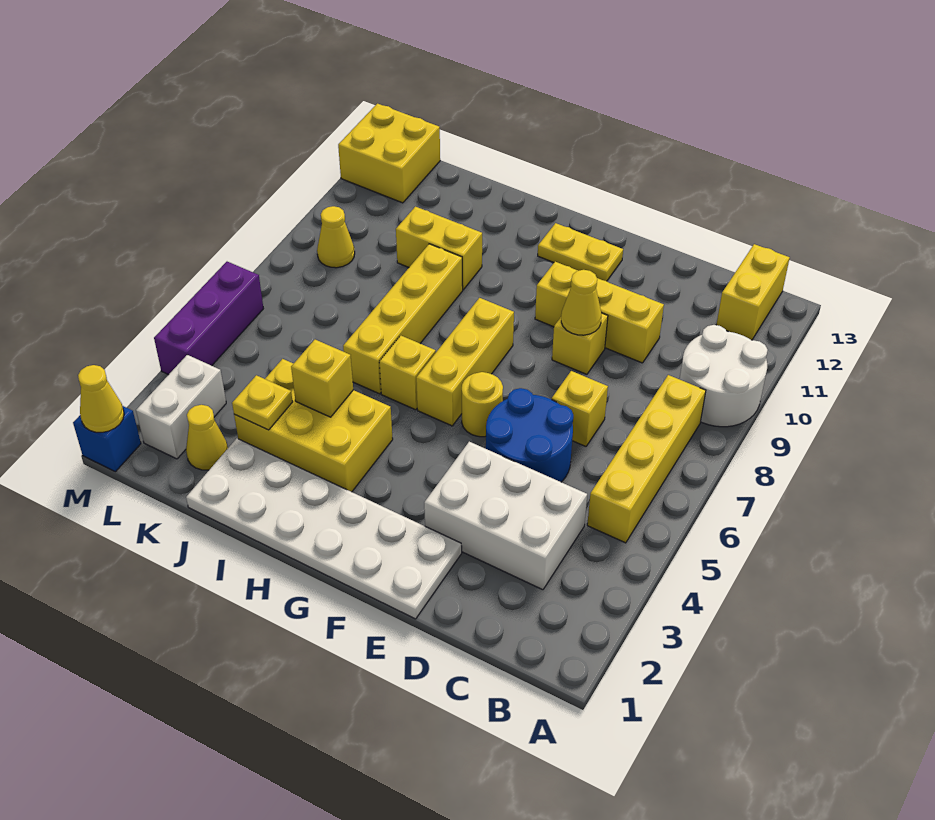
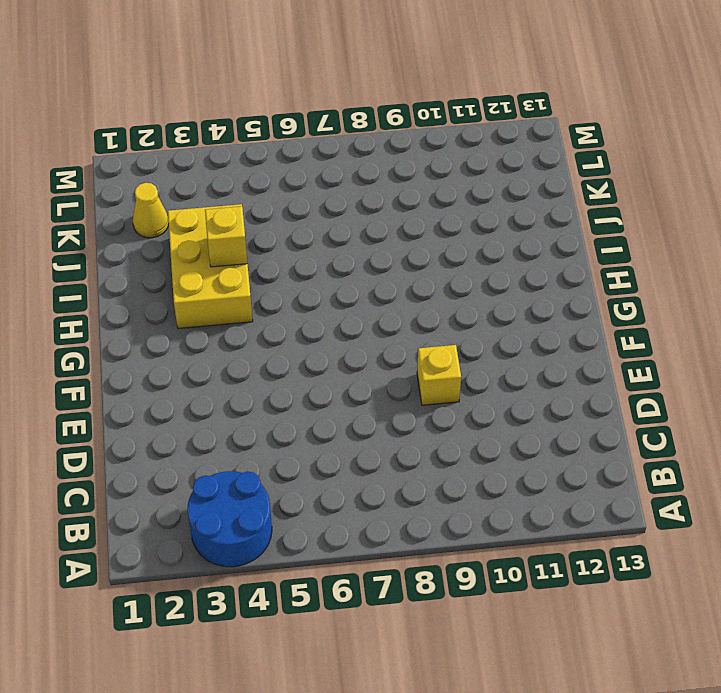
blue round brick A3:B4 level 1 -> blue round brick D5:E6 level 1
none -> white round brick A9:B10 level 1
none -> yellow brick B5:B8 level 1
none -> yellow brick B12:B13 level 1

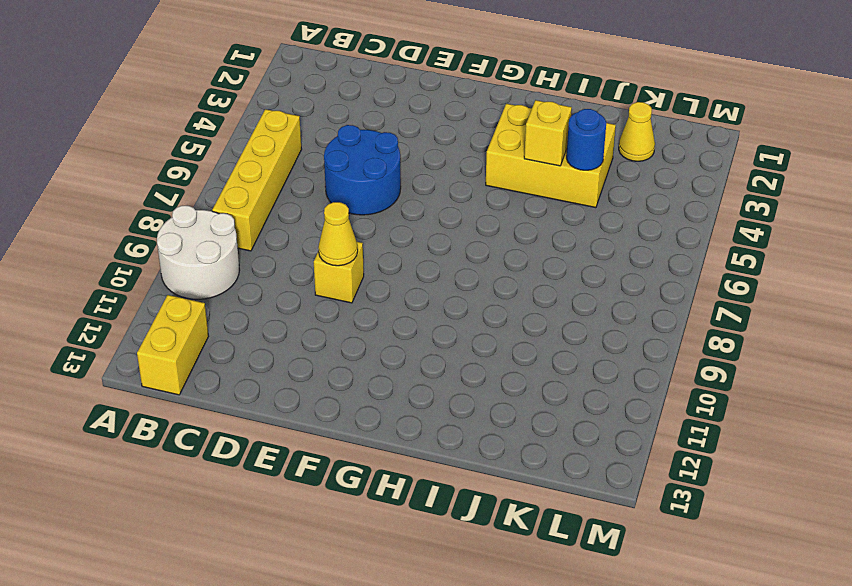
blue round brick J4 level 2 -> none
none -> white brick C3:E4 level 1
none -> yellow brick D7 level 1
none -> yellow brick D10:F10 level 1

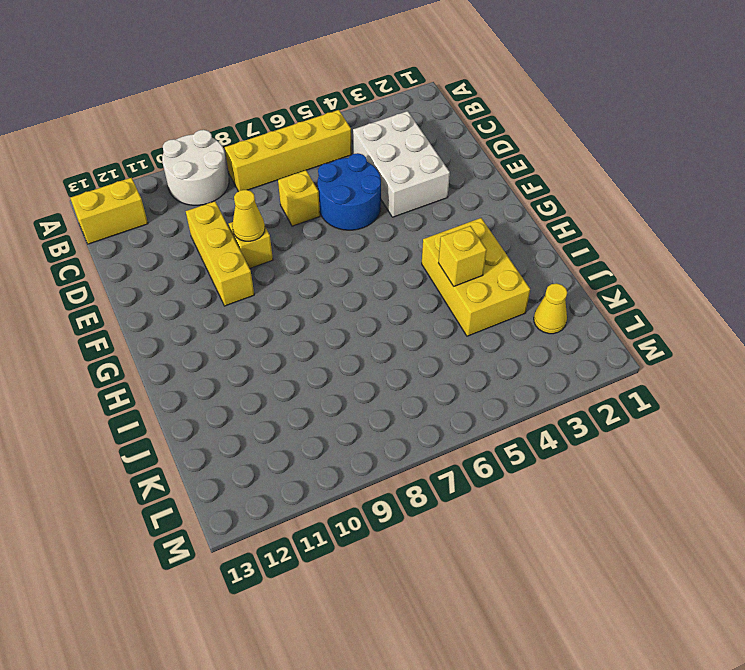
none -> white plate E1:J2 level 1
none -> yellow round brick F6 level 1
none -> yellow plate F12:G12 level 1

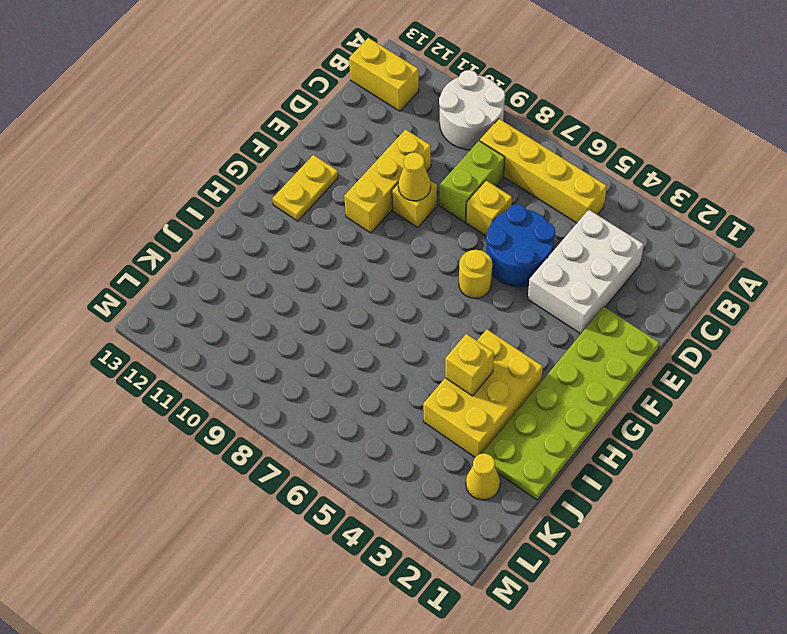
lime brick C8:D8 level 1 -> none
lime plate E1:J2 level 1 -> white plate E1:J2 level 1
none -> yellow brick G6:G8 level 1
none -> yellow brick H6 level 1
none -> yellow brick I6:I9 level 1

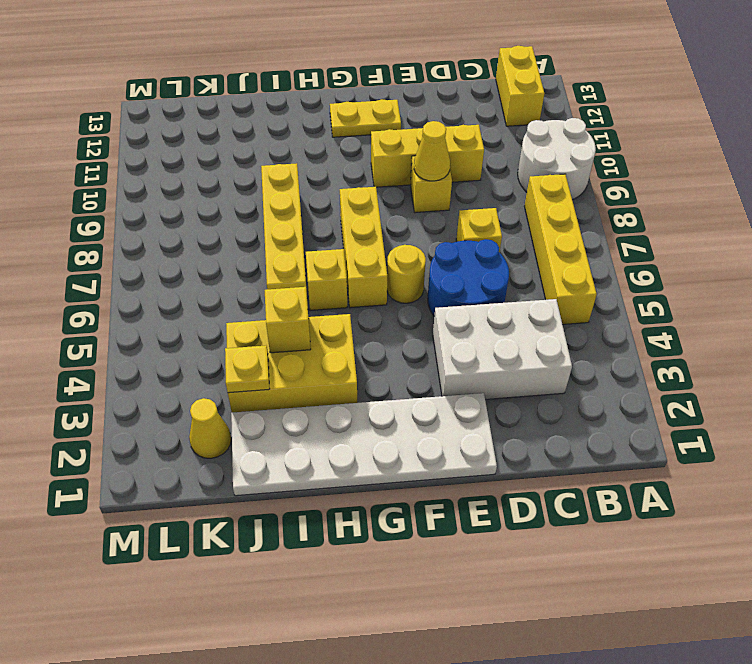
none -> yellow brick I10:J10 level 1
none -> white brick L2:L3 level 1
none -> yellow cone L9 level 1

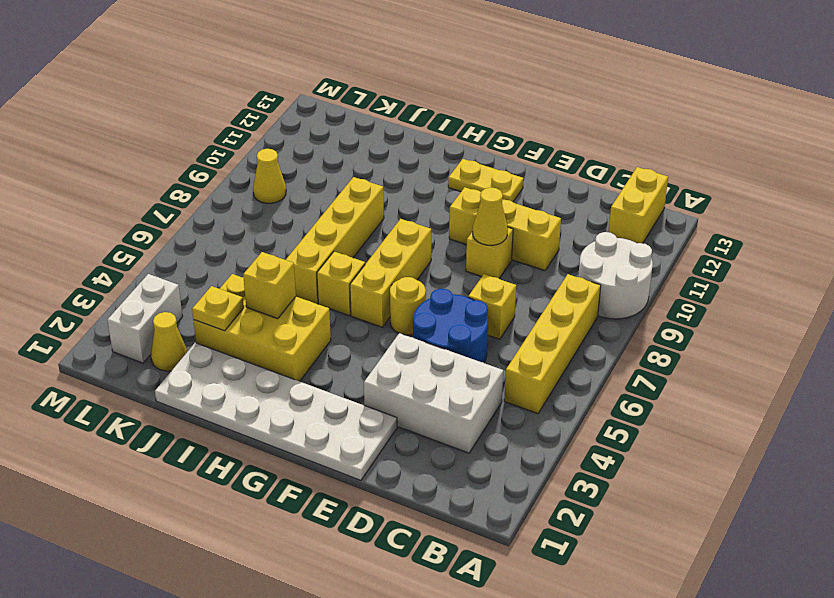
none -> yellow brick I10:J10 level 1
none -> yellow brick L12:M13 level 1
none -> blue brick M1 level 1

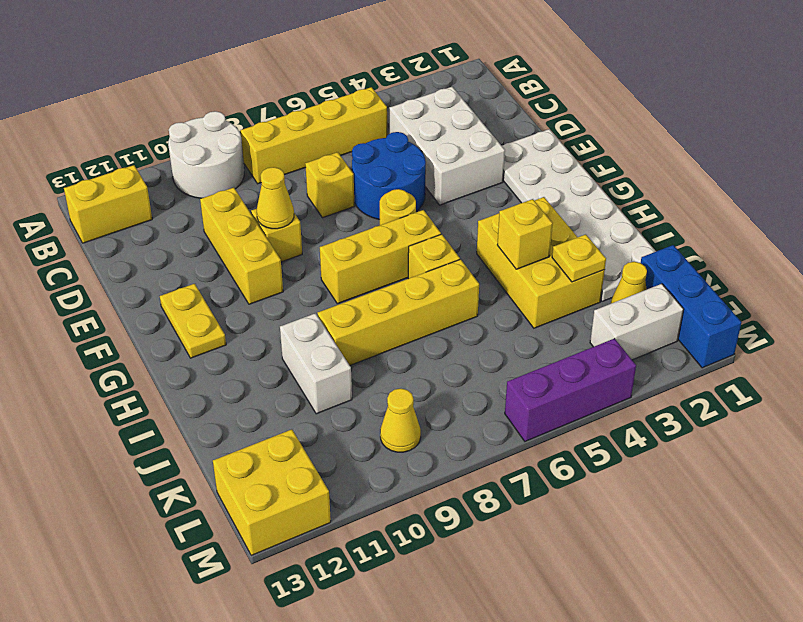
white brick I10:J10 level 1 -> yellow brick I10:J10 level 1
blue brick K1:M1 level 1 -> blue brick M1 level 1
none -> yellow cone M1 level 2

